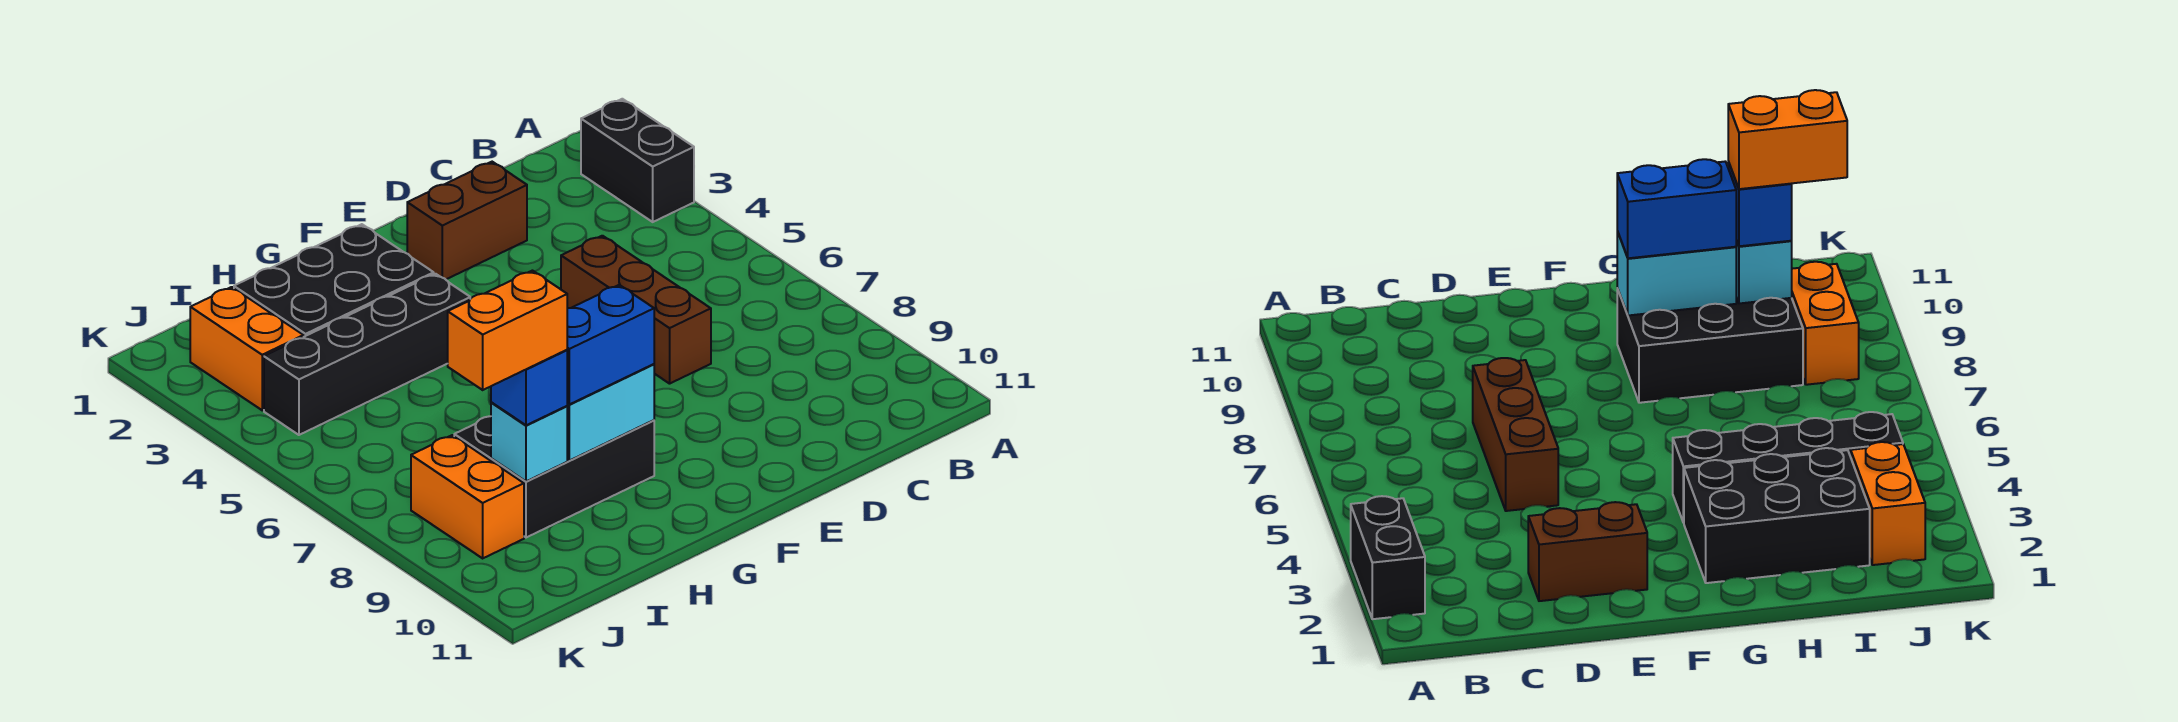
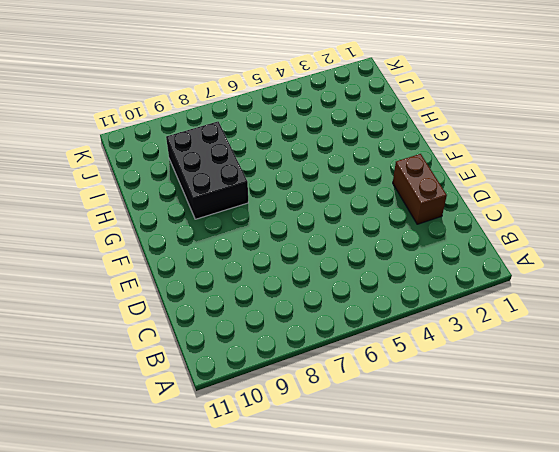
none -> black brick A2:A3 level 1
none -> brown brick D5:D7 level 1
none -> black brick G2:I3 level 1

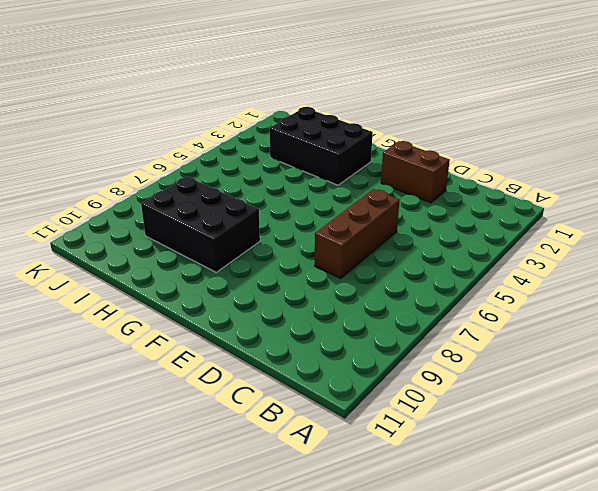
none -> black brick A2:A3 level 1
none -> black brick G4:J4 level 1
none -> orange brick J2:J3 level 1

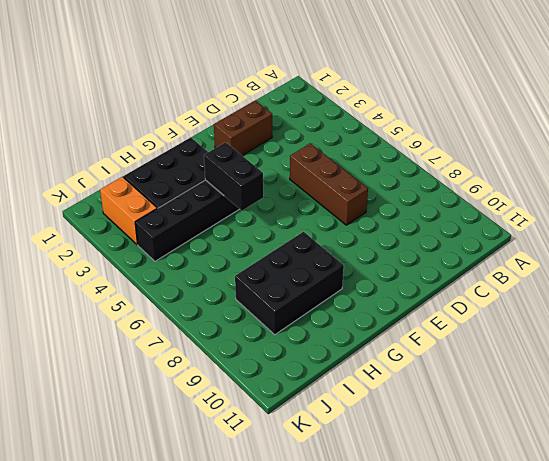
black brick G4:G5 level 2 -> black brick A2:A3 level 1
none -> orange brick J8:J9 level 1
none -> cyan brick G9:H9 level 2
none -> cyan brick I9 level 2

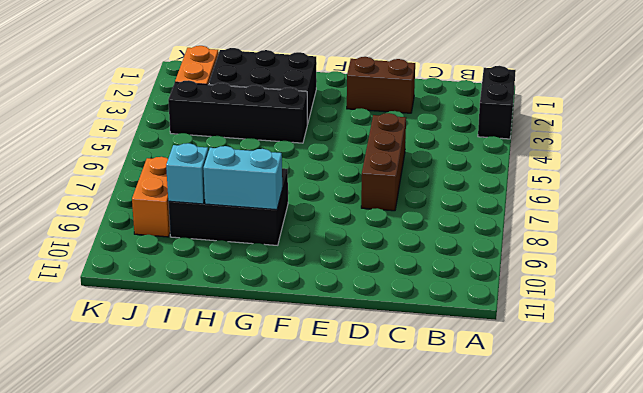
none -> blue brick G9:H9 level 3
none -> blue brick I9 level 3
none -> orange brick I9:J9 level 4

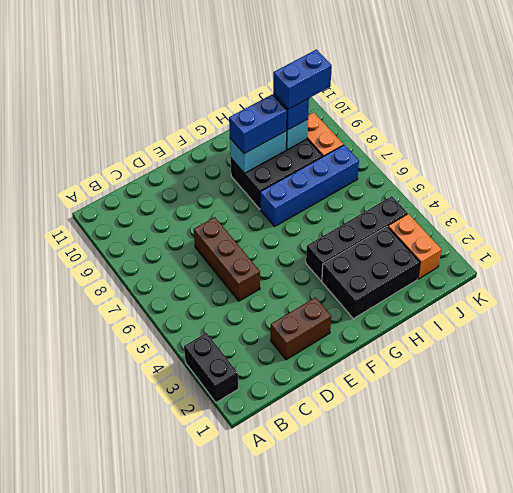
blue brick G7:J7 level 1 -> none
blue brick I9:J9 level 4 -> orange brick I9:J9 level 4

